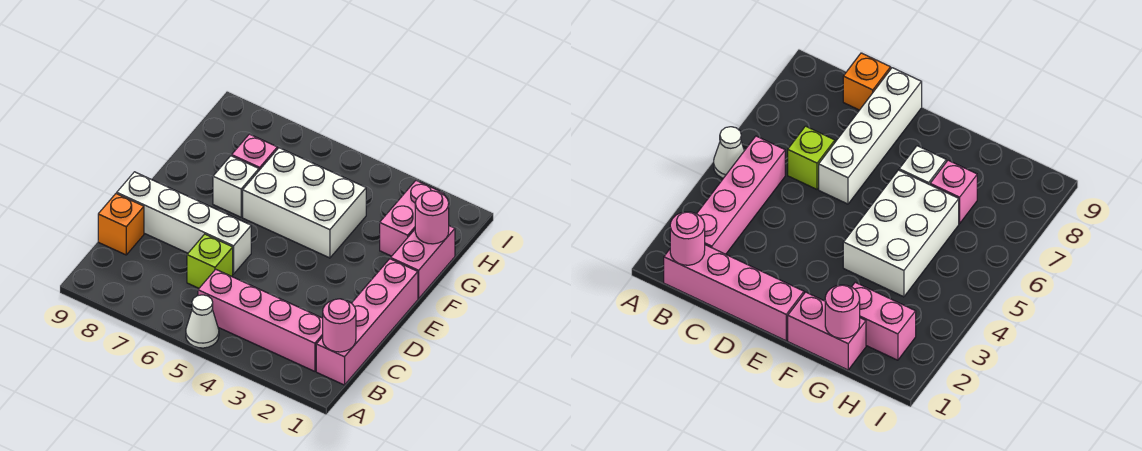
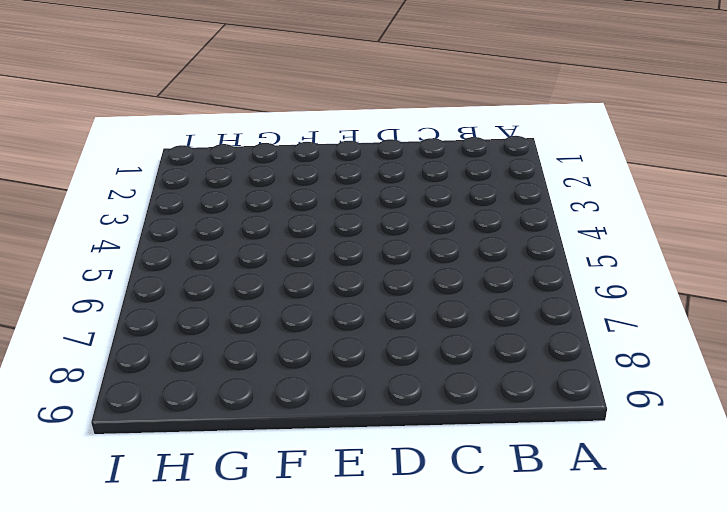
none -> white cone A5 level 1
none -> pink brick B1:E1 level 1
none -> pink brick B2:B5 level 1

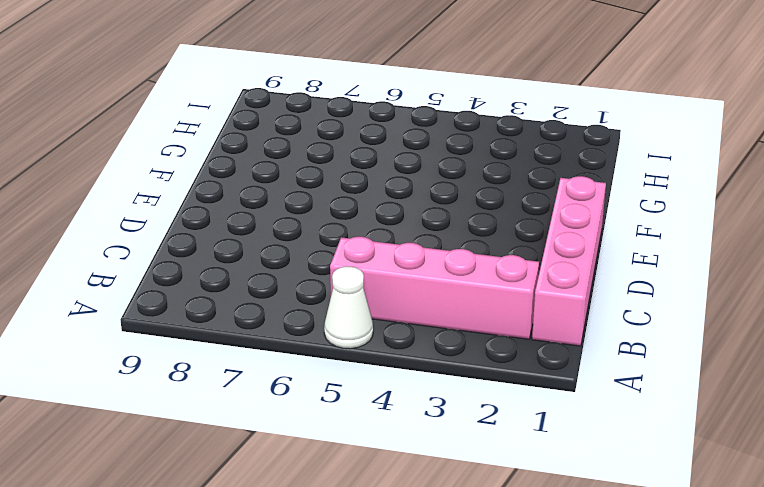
none -> lime brick C6 level 1
none -> orange brick C9 level 1
none -> white brick D6:D9 level 1

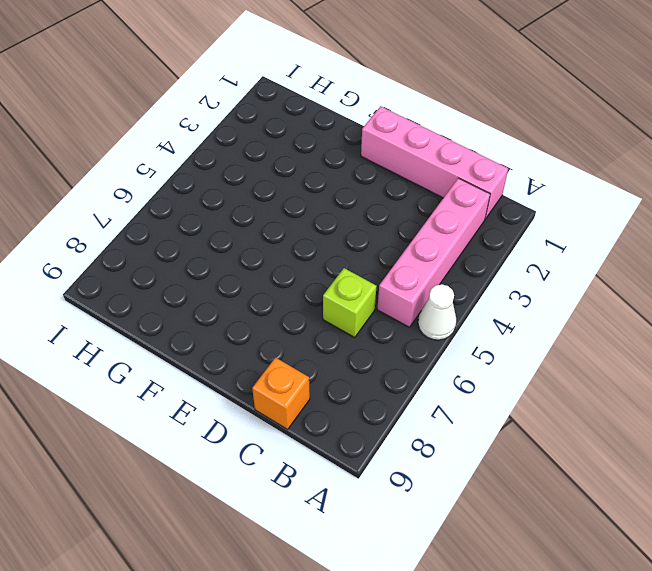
none -> white brick D6:D9 level 1
none -> pink brick F1:G1 level 1
none -> white brick F4:G6 level 1

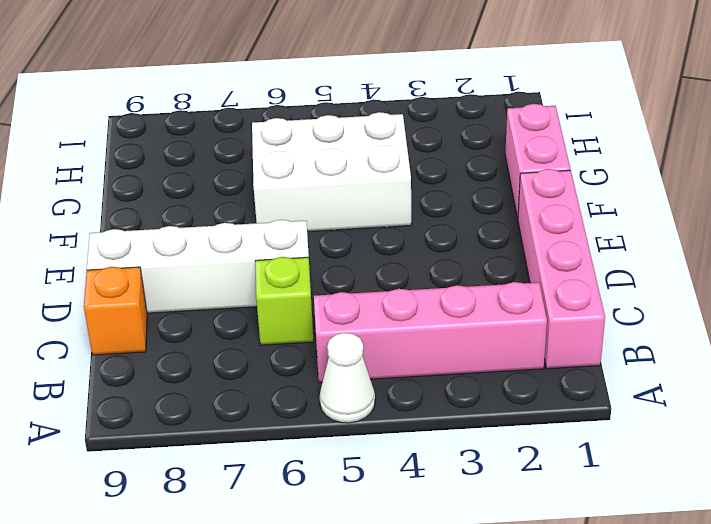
none -> white brick F7 level 1
none -> pink brick G2:H2 level 1
none -> pink brick G7 level 1

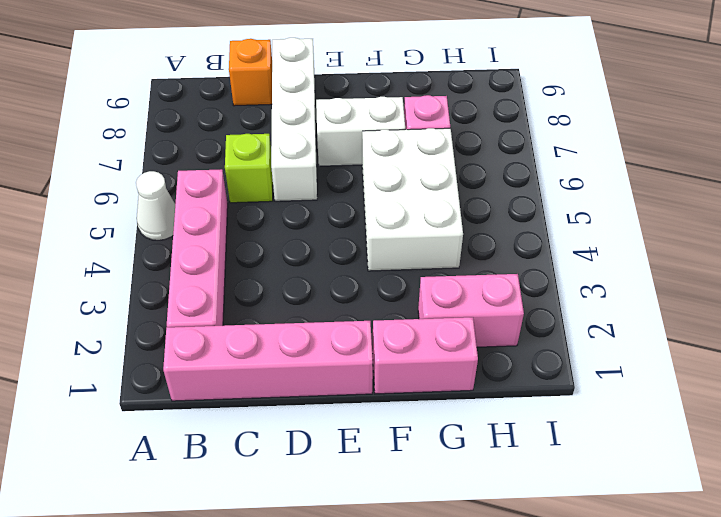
white brick E7:F7 level 1 -> white brick F7 level 1
none -> pink round brick B1 level 2
none -> pink round brick G1 level 2

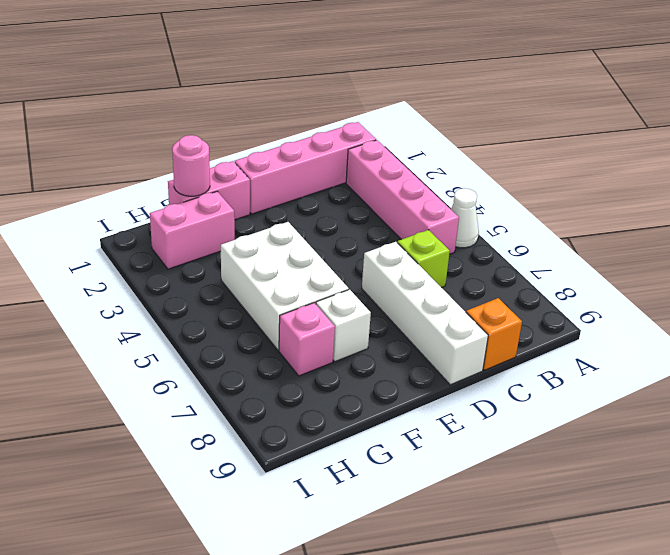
none -> pink round brick B1 level 2

